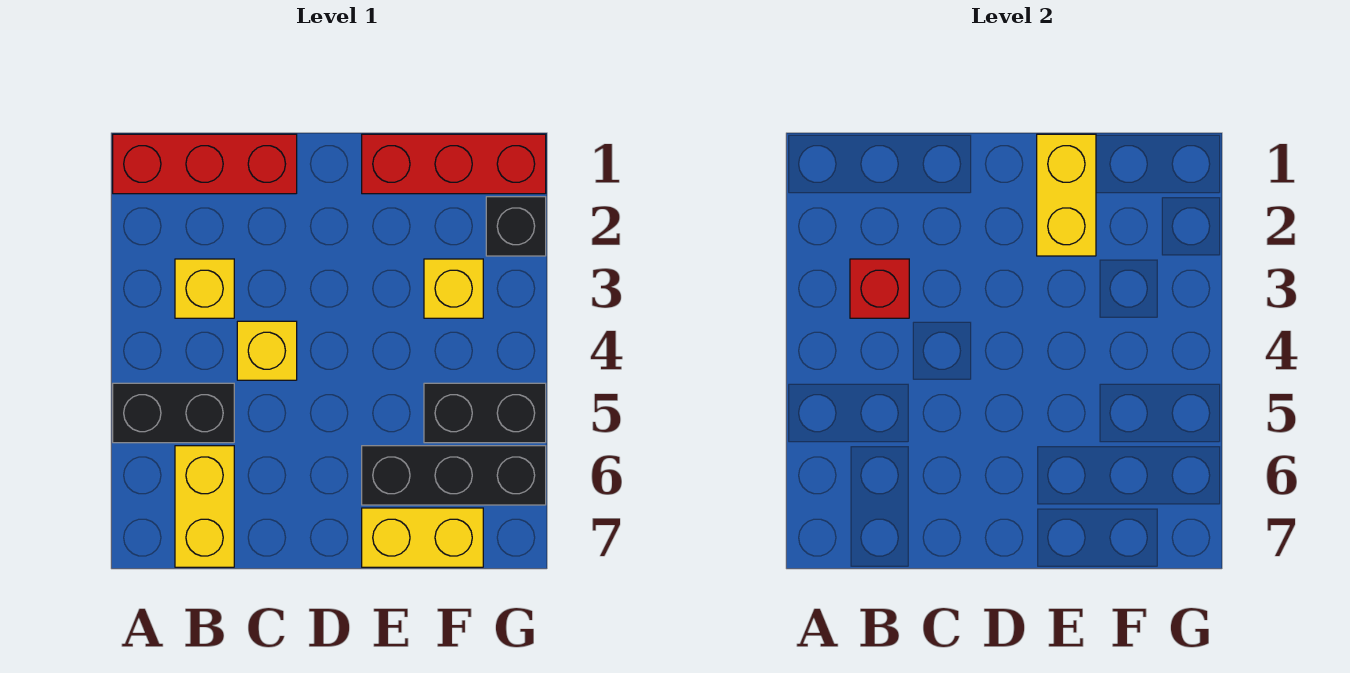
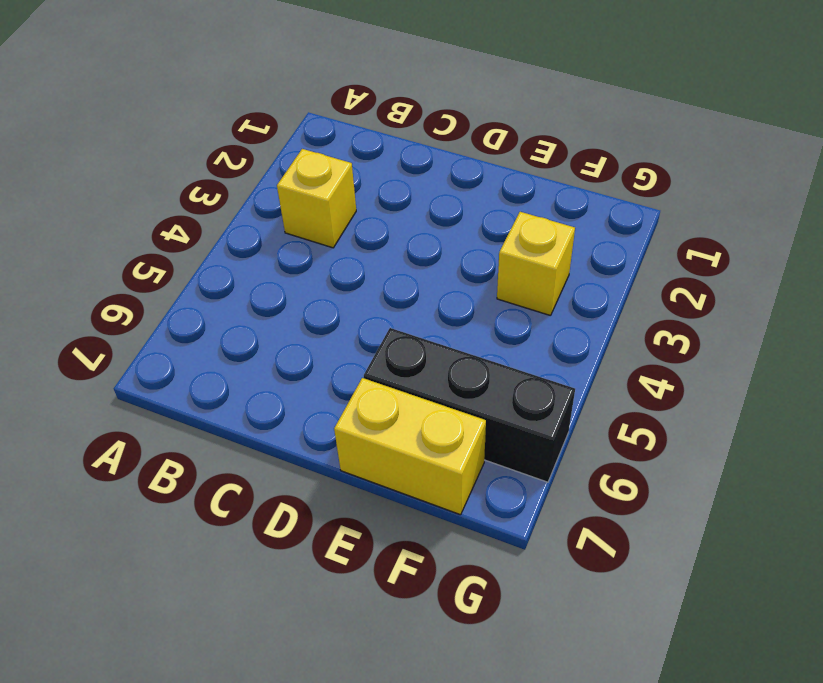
none -> red brick A1:C1 level 1
none -> black brick A5:B5 level 1
none -> yellow brick B6:B7 level 1

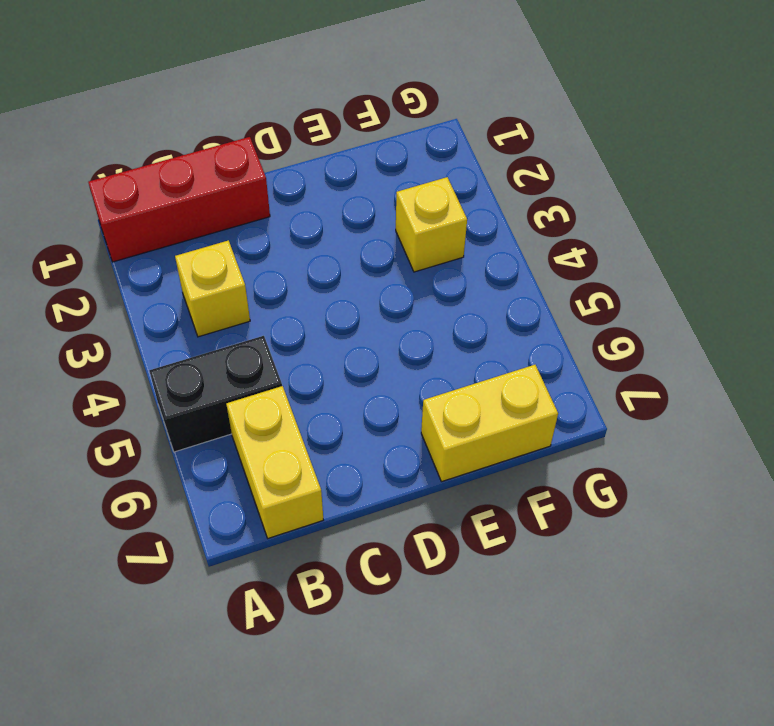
none -> yellow brick C4 level 1
none -> red brick E1:G1 level 1
none -> black brick E6:G6 level 1

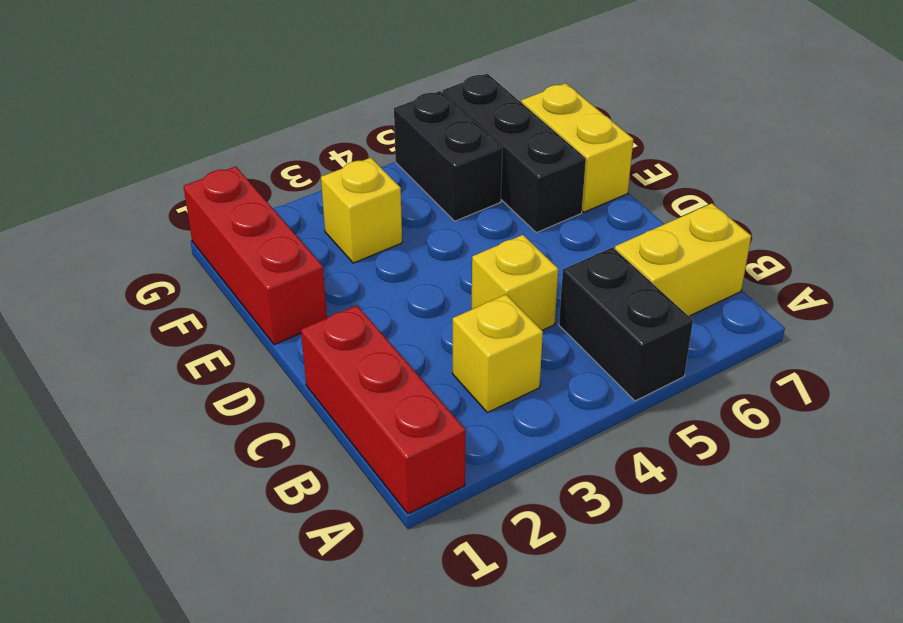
none -> black brick G2 level 1
none -> red brick B3 level 2
none -> yellow brick E1:E2 level 2

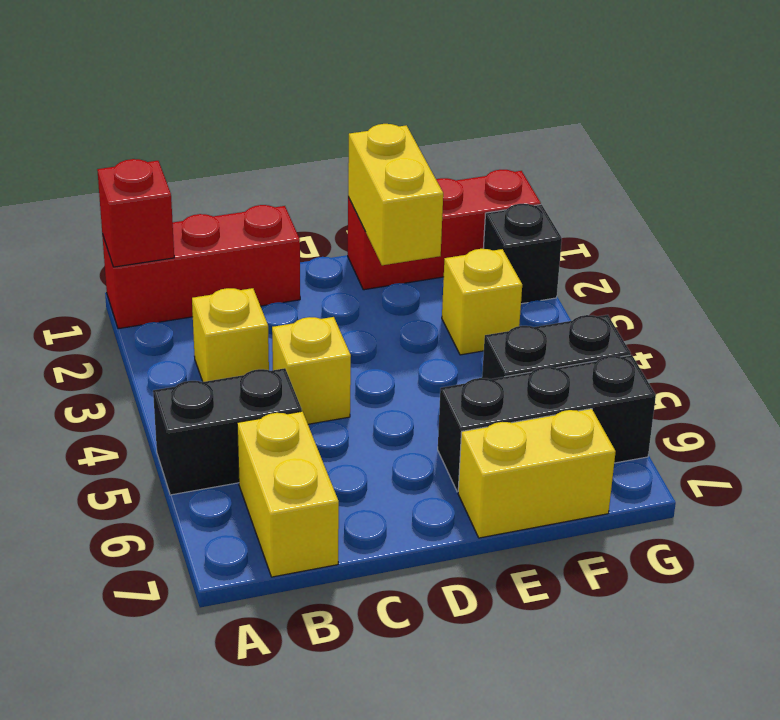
red brick A1 level 2 -> red brick B3 level 2

